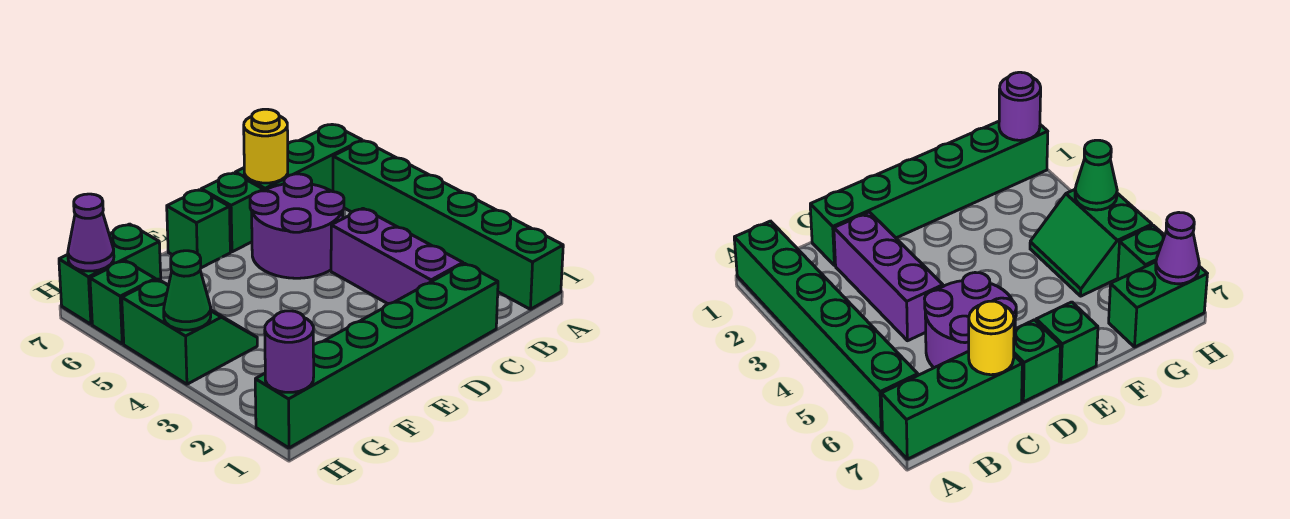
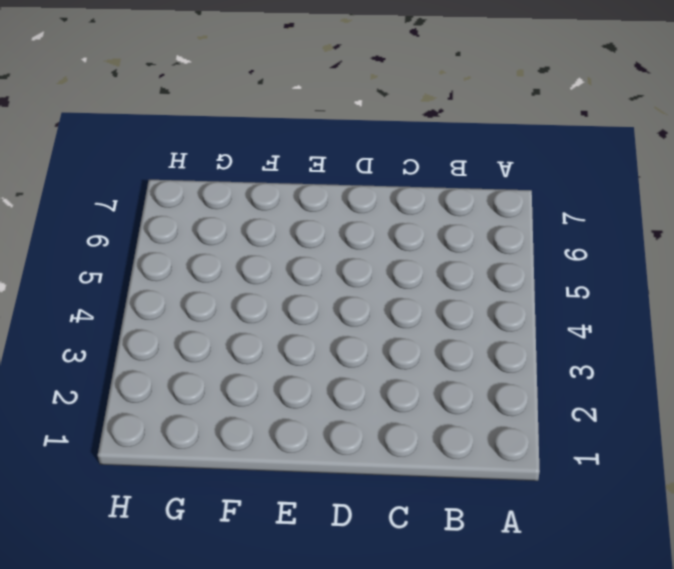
none -> green brick A1:A6 level 1
none -> green brick A7:C7 level 1
none -> green brick C1:H1 level 1

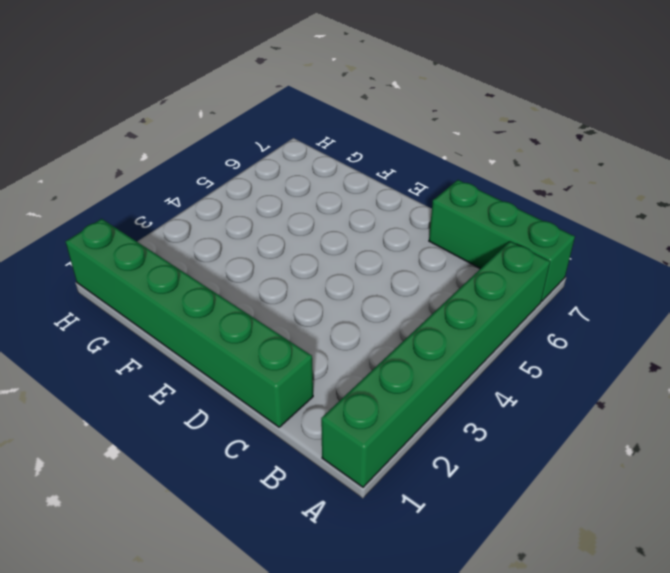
none -> purple brick C2:C4 level 1
none -> purple round brick C5:D6 level 1
none -> green brick D7 level 1

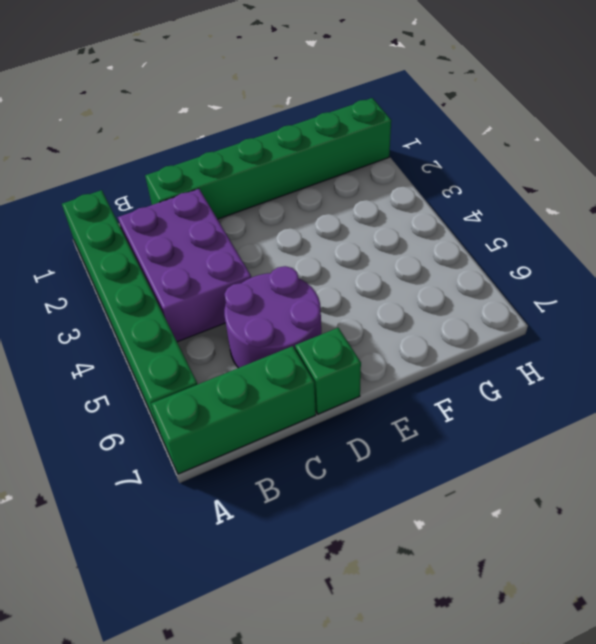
purple brick B2:C4 level 1 -> purple brick C2:C4 level 1
none -> green brick E7 level 1
none -> green slope G4:H5 level 1 top H
none -> green brick G7:H7 level 1

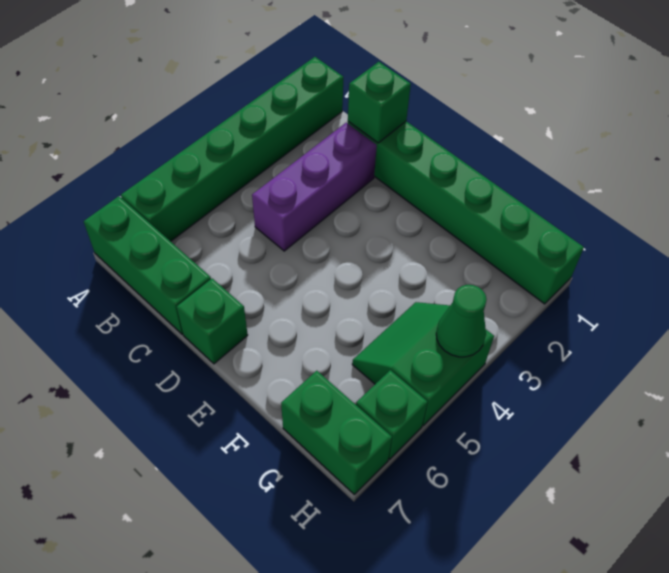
green brick C1 level 2 -> green brick E7 level 1
none -> purple round brick C5:D6 level 1
none -> yellow round brick C7 level 2
none -> purple round brick H1 level 2

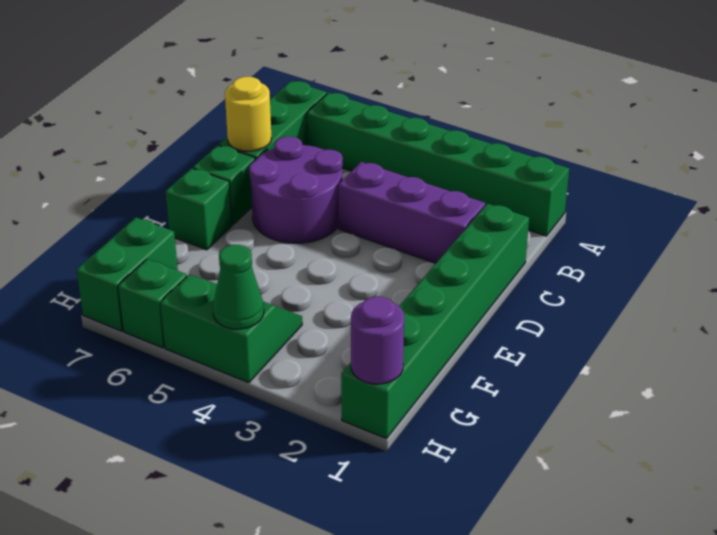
none -> purple cone H7 level 2

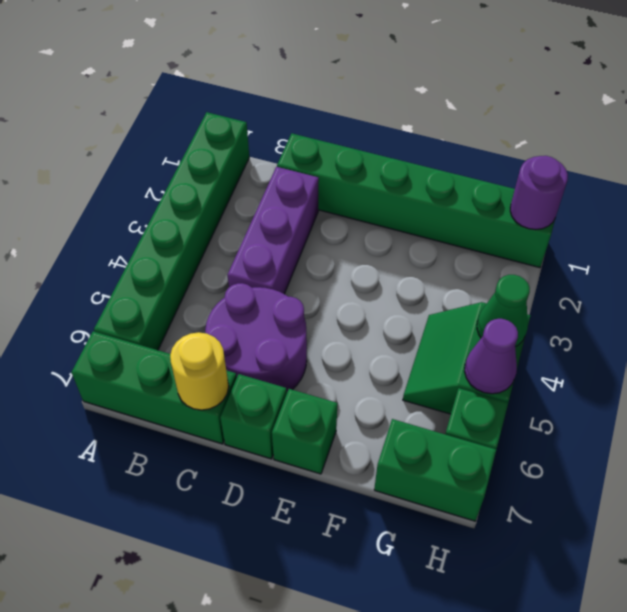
purple cone H5 level 2 -> purple cone H7 level 2

